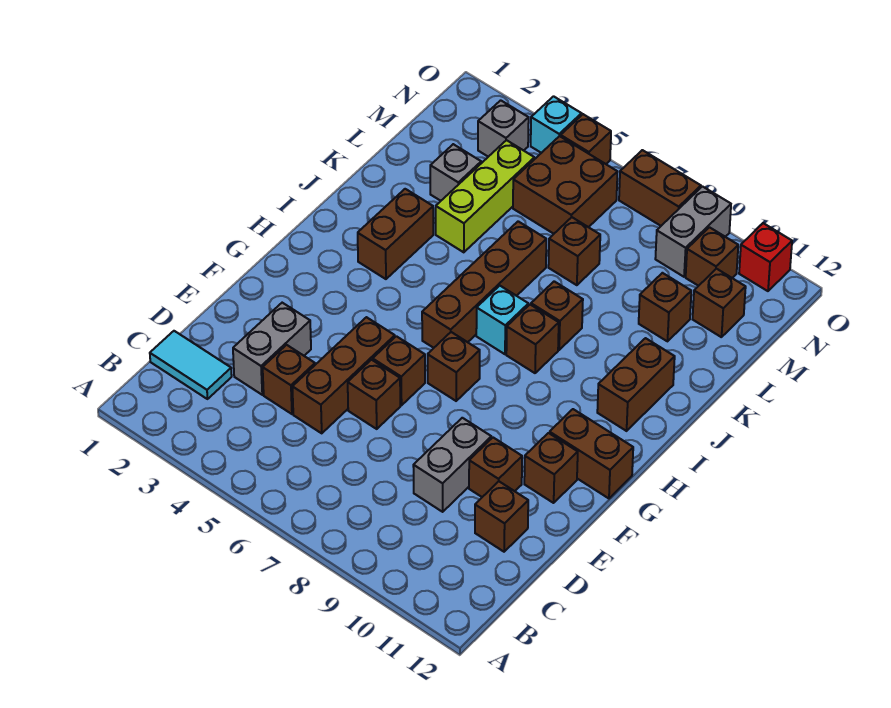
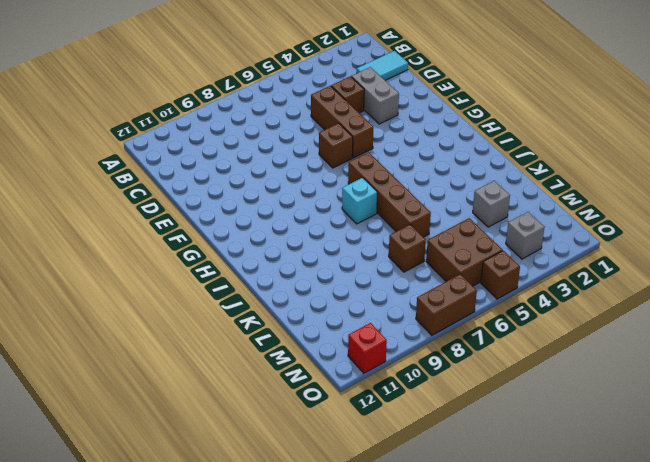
none -> grey brick D9:E9 level 1
none -> brown brick D11 level 1
none -> brown brick E6 level 1
none -> brown brick E10 level 1

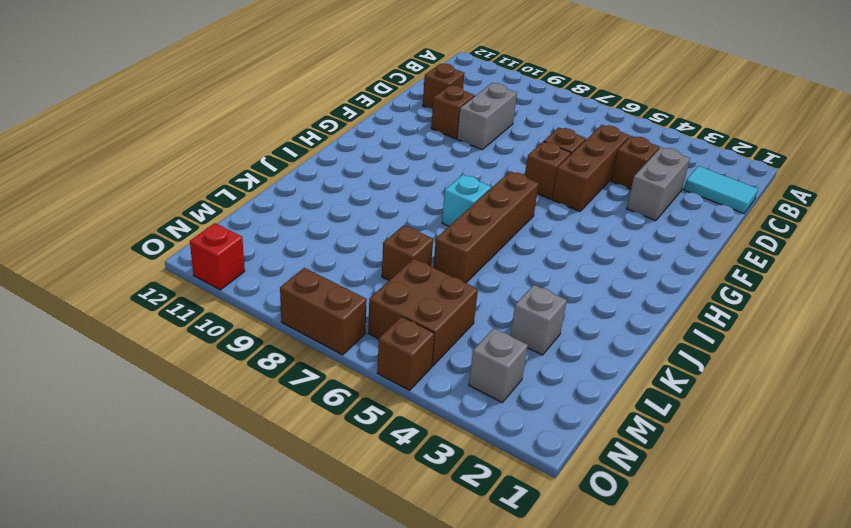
none -> brown brick F11 level 1
none -> brown brick G7 level 1
none -> brown brick G11:G12 level 1
none -> brown brick I3:J3 level 1

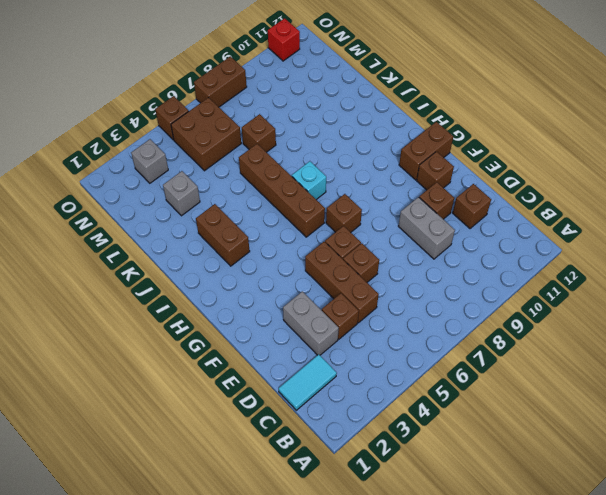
none -> brown brick I8 level 1
none -> brown brick I11:J11 level 1
none -> brown brick J8 level 1
none -> lime brick K4:M4 level 1

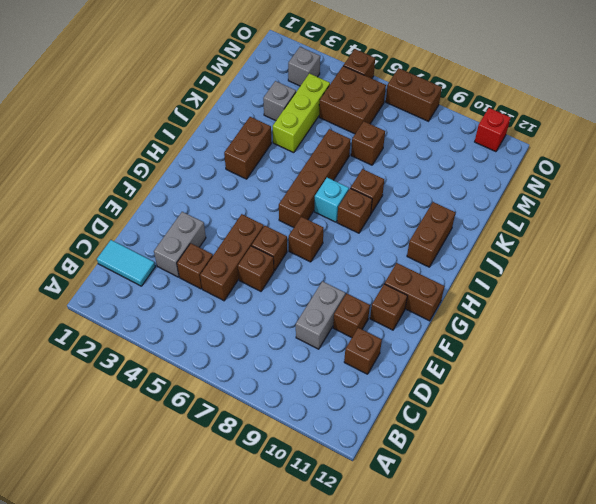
none -> brown brick L10 level 1
none -> brown brick M11 level 1
none -> grey brick N9:O9 level 1
none -> brown brick N10 level 1

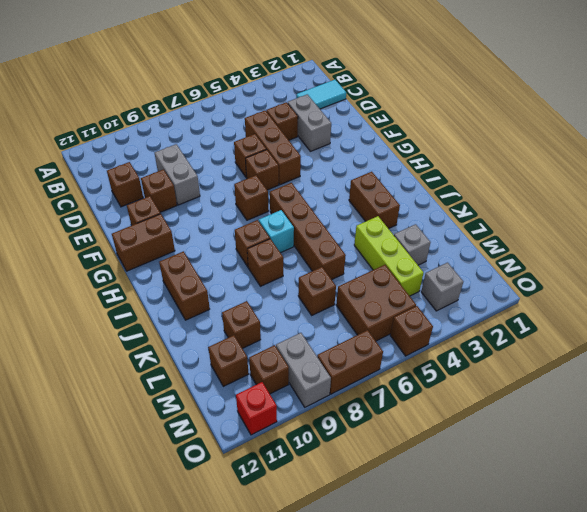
none -> cyan brick O4 level 1

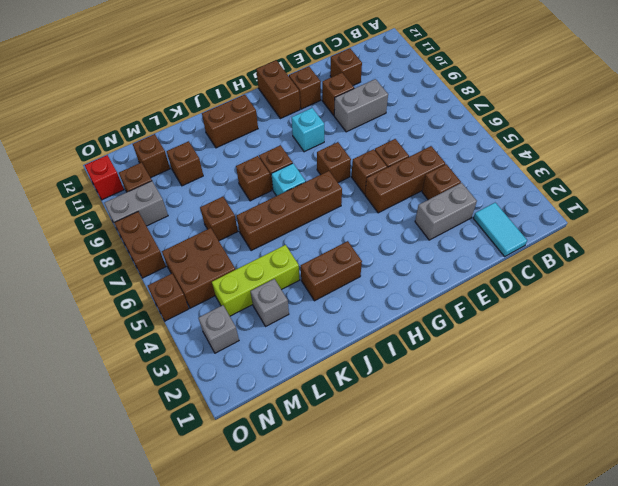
cyan brick G9 level 1 -> cyan brick O4 level 1

